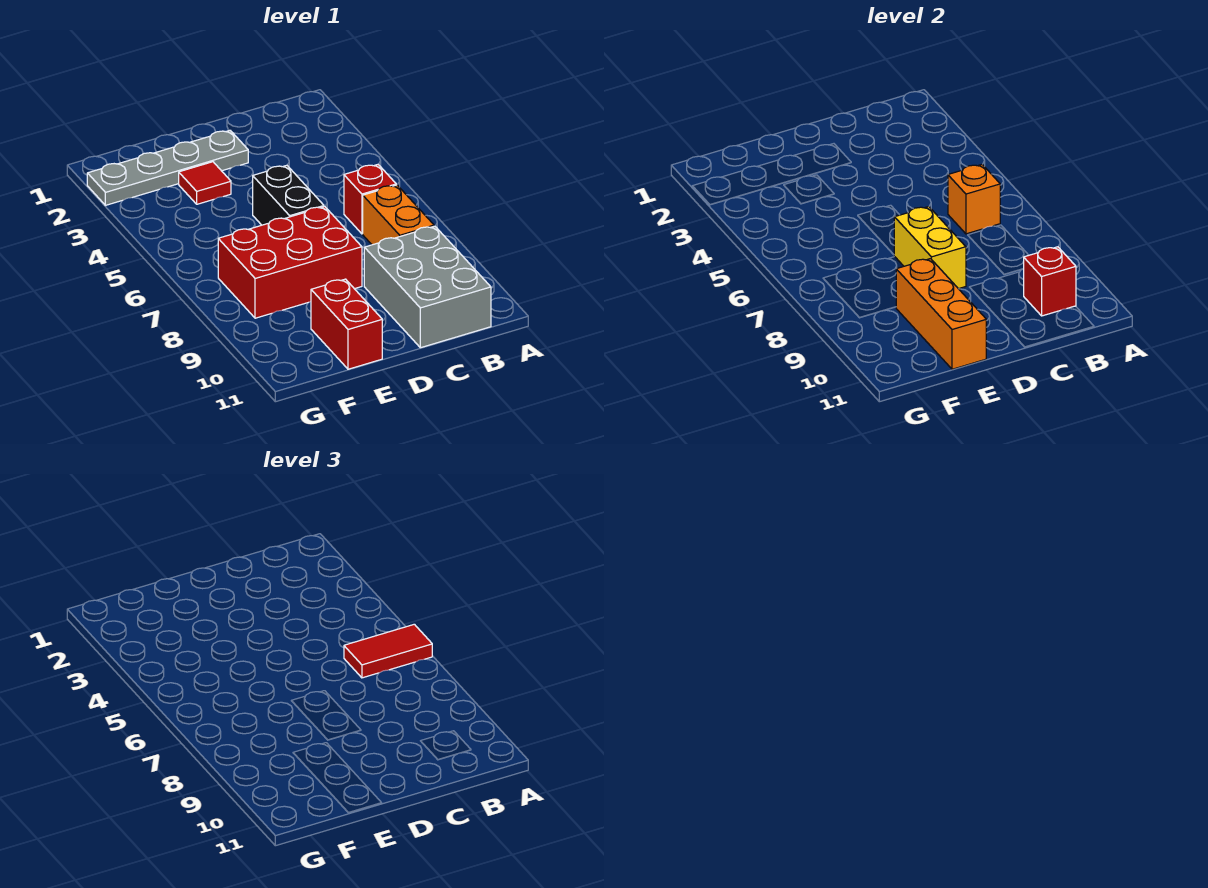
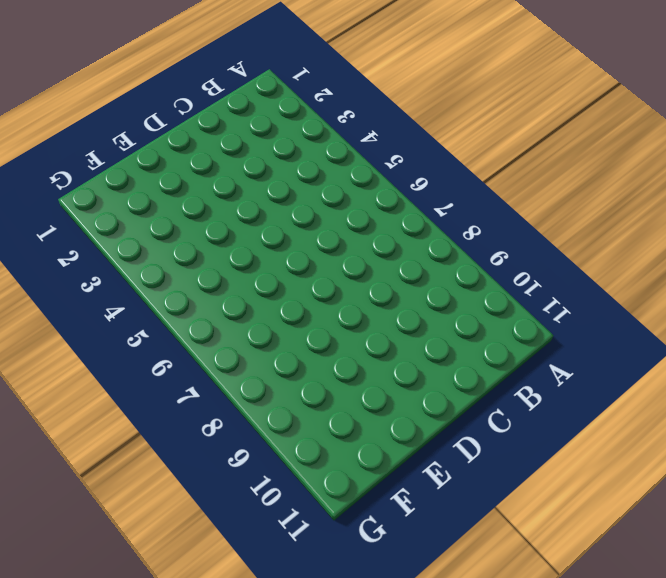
none -> red brick B6 level 1
none -> orange brick B7:B8 level 1
none -> grey brick B9:C11 level 1

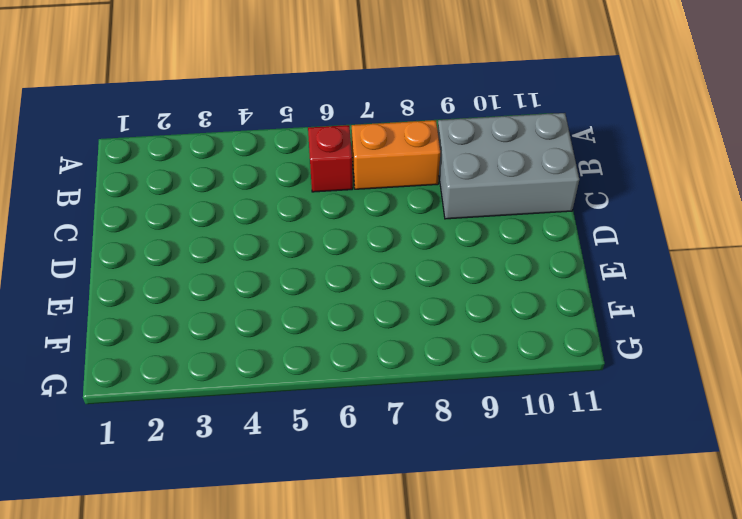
none -> grey plate D2:G2 level 1
none -> black brick D5:D6 level 1
none -> red brick D7:F8 level 1

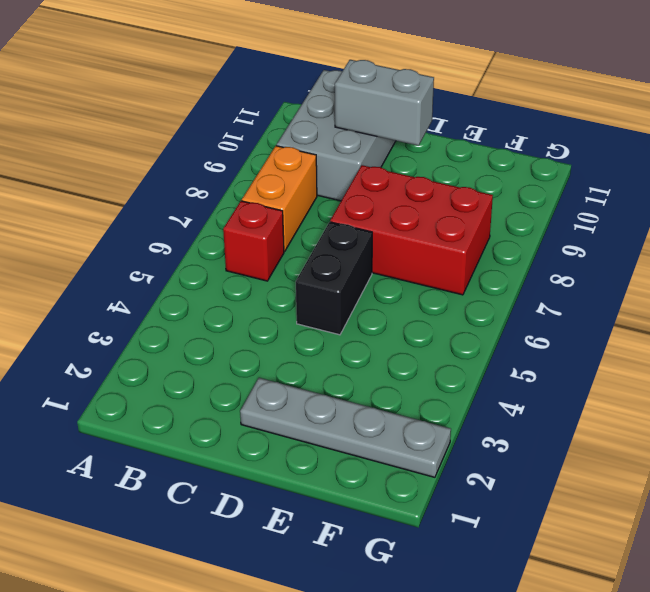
grey brick C10:D10 level 2 -> none
none -> red tile E3 level 1
none -> red brick E10:E11 level 1
none -> orange brick B6 level 2

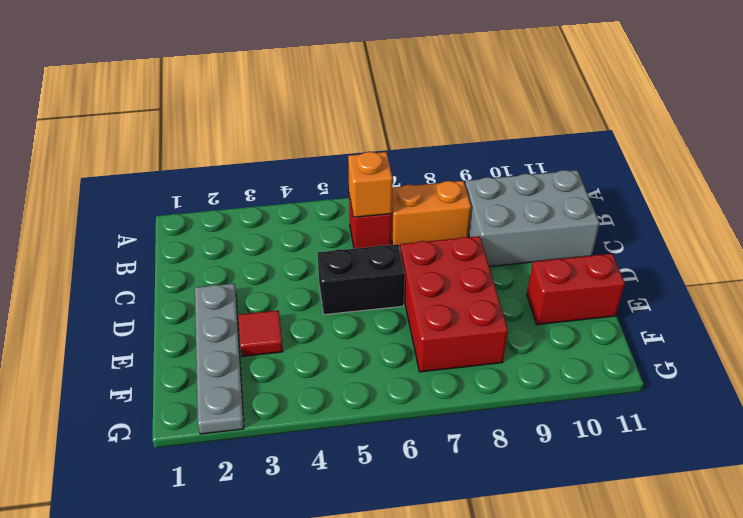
none -> red brick B10 level 2
none -> yellow brick D7:D8 level 2
none -> orange brick E9:E11 level 2

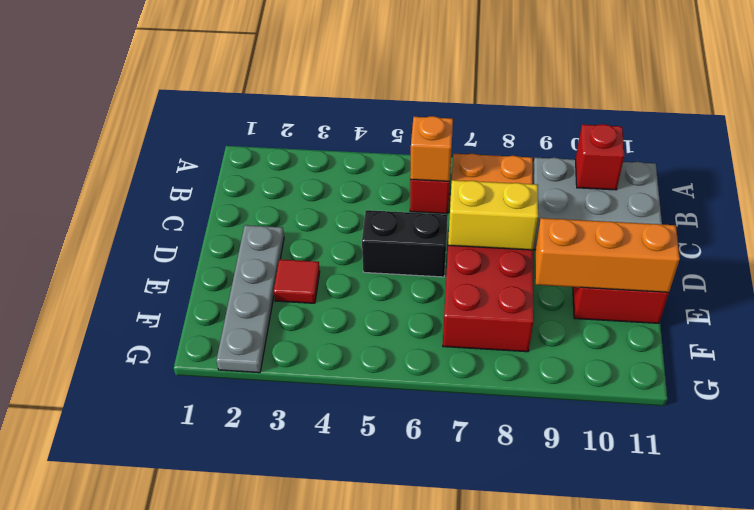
none -> red tile A6:B6 level 3

